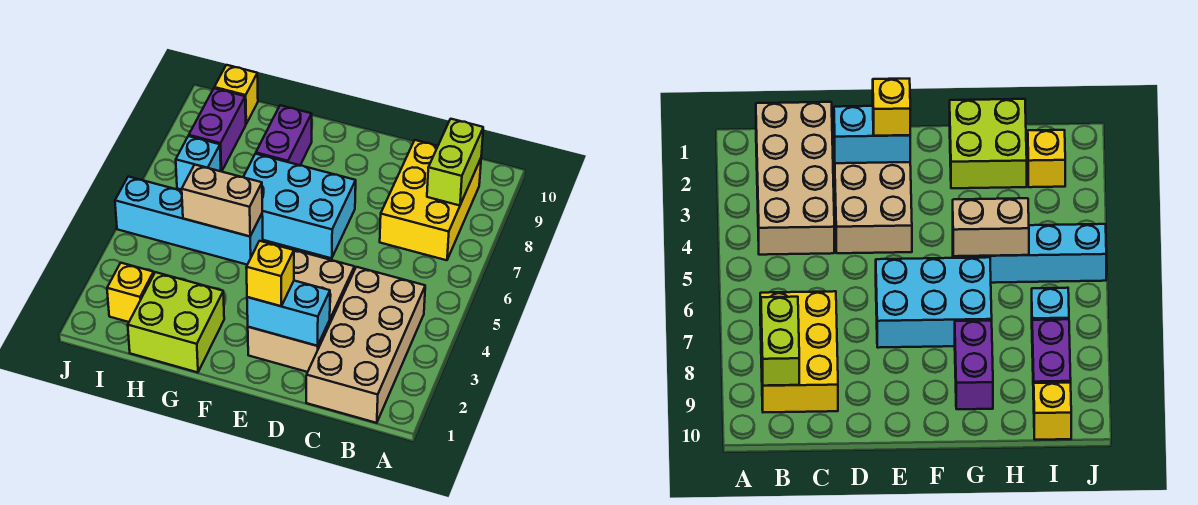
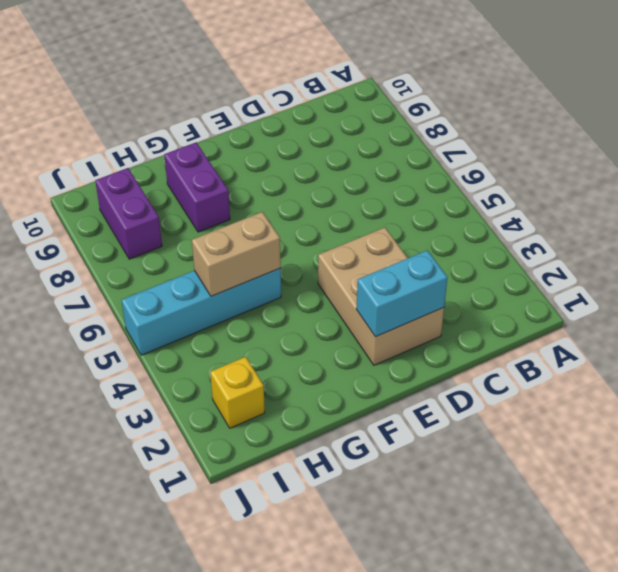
none -> tan brick B1:C4 level 1
none -> yellow brick B7:C9 level 1
none -> cyan brick E6:G7 level 1

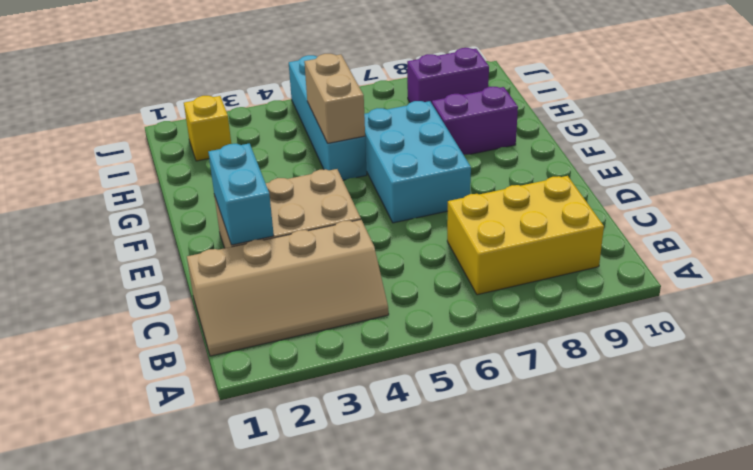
tan slope B1:C4 level 1 top C -> tan brick B1:C4 level 1
none -> lime brick G1:H2 level 1
none -> cyan brick I7 level 1
none -> yellow brick I10 level 1

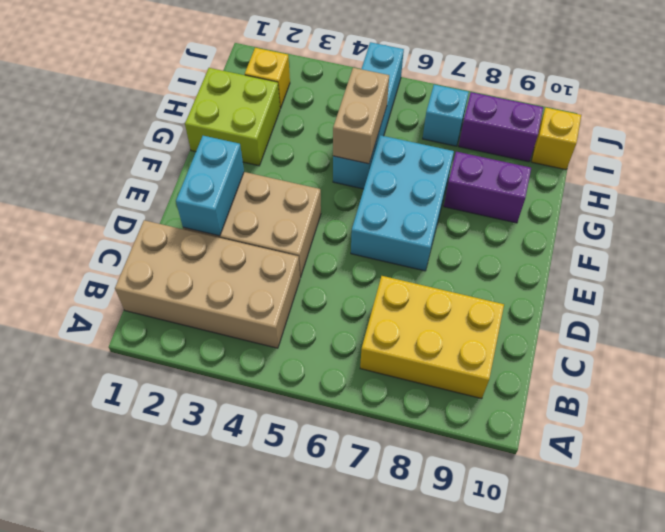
none -> lime brick B8:B9 level 2
none -> yellow brick E2 level 3

